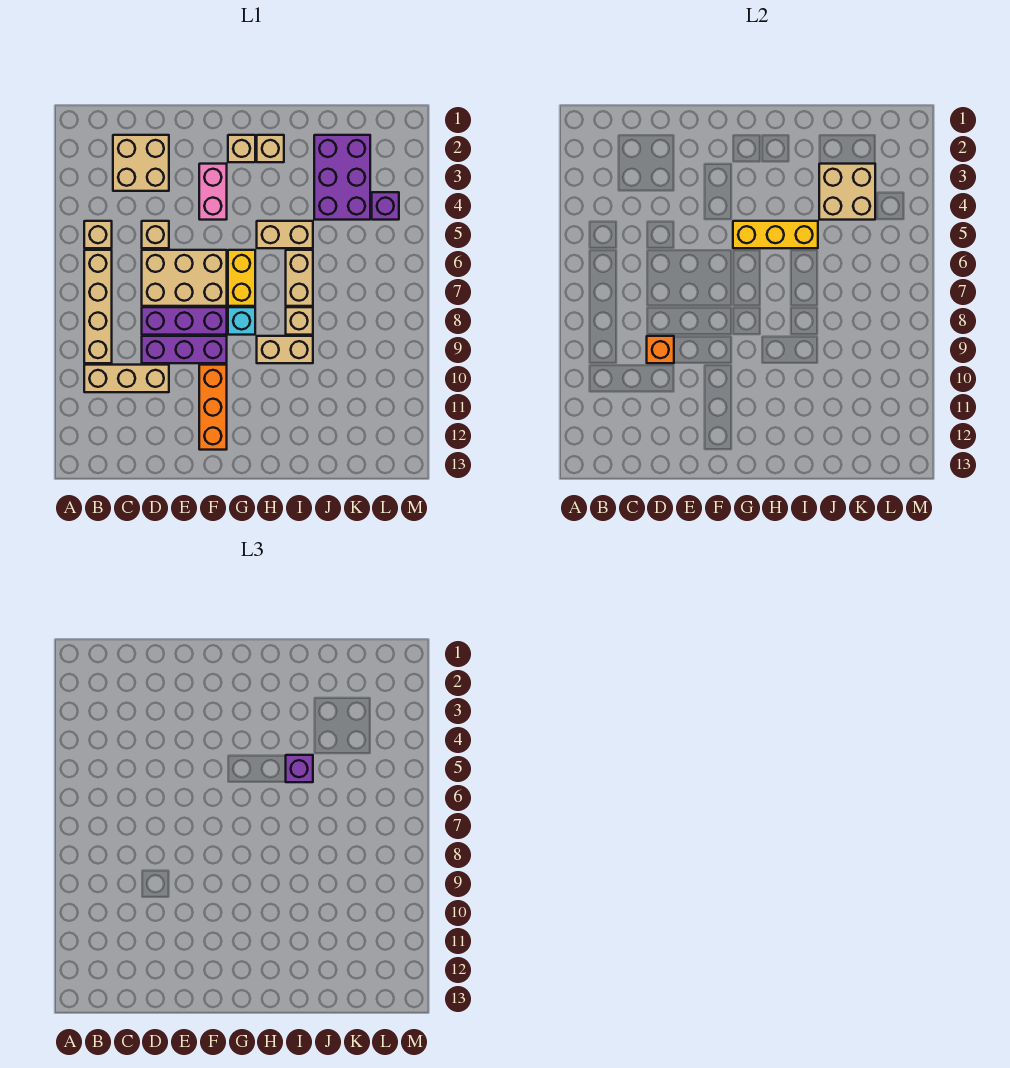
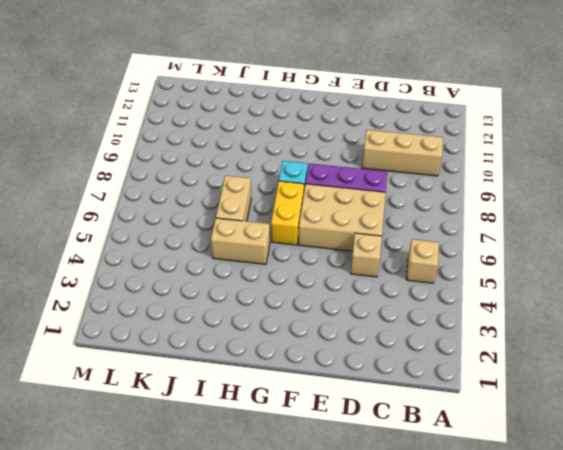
none -> tan brick B6:B9 level 1
none -> tan brick C2:D3 level 1
none -> purple brick D9:F9 level 1

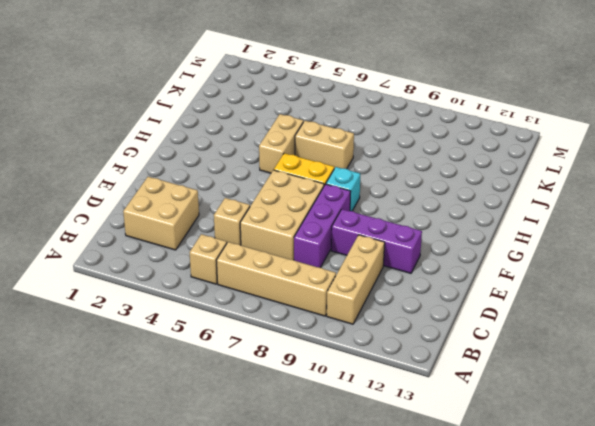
purple brick E9:E11 level 1 -> purple brick D9:F9 level 1
none -> pink brick F3:F4 level 1
none -> orange brick F10:F12 level 1
none -> tan brick G2 level 1

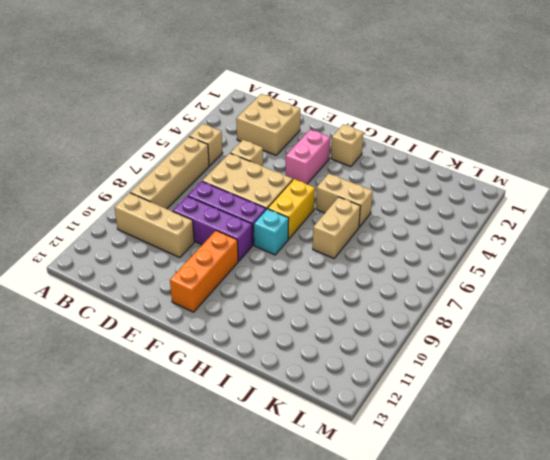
none -> tan brick H2 level 1
none -> tan brick H9:I9 level 1
none -> tan brick I8 level 1

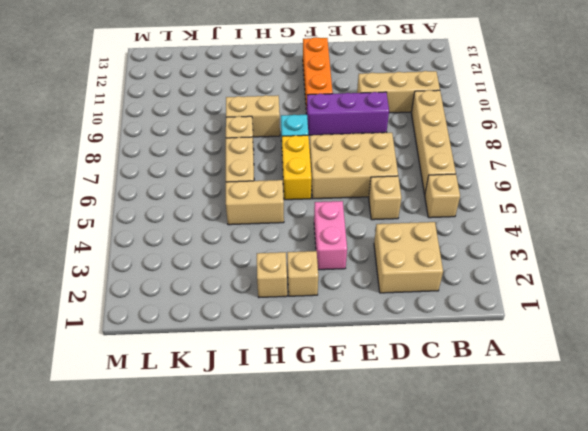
none -> purple brick D8:F8 level 1
none -> purple brick J2:K4 level 1
none -> purple brick L4 level 1

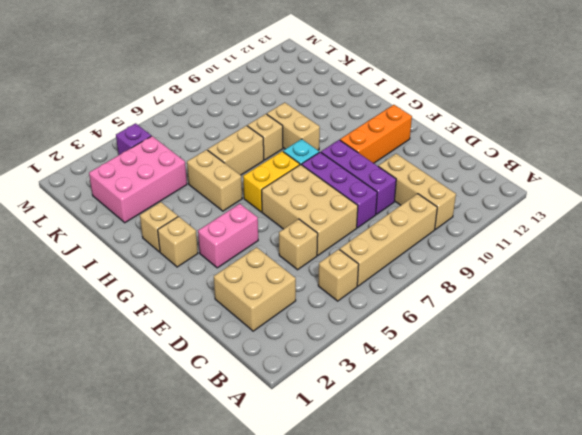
pink brick J2:K4 level 1 -> purple brick J2:K4 level 1
none -> orange brick D9 level 2
none -> yellow brick G5:I5 level 2
none -> tan brick J3:K4 level 2

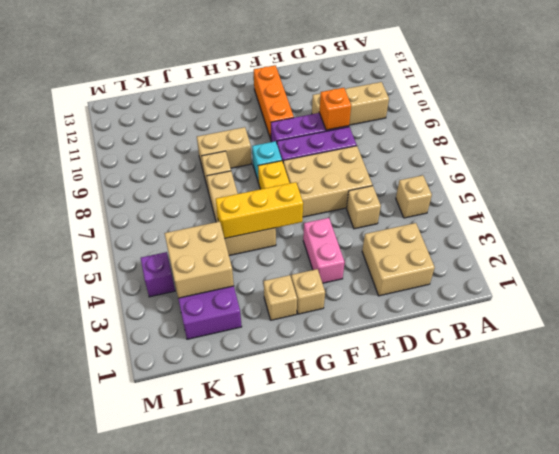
none -> tan brick B6:B9 level 1
none -> purple brick I5 level 3

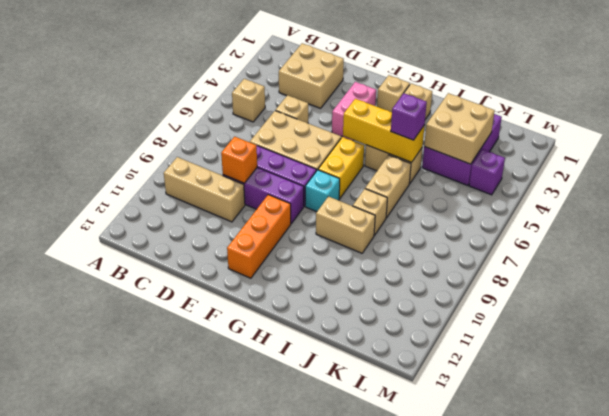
none -> tan brick B6:B9 level 1

